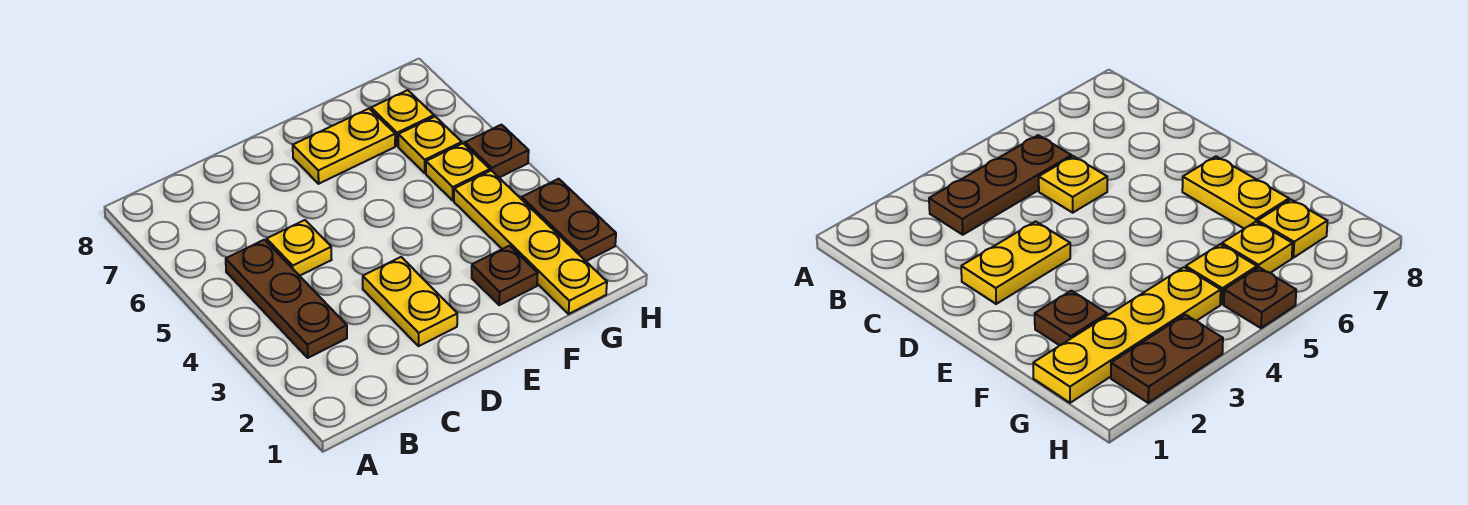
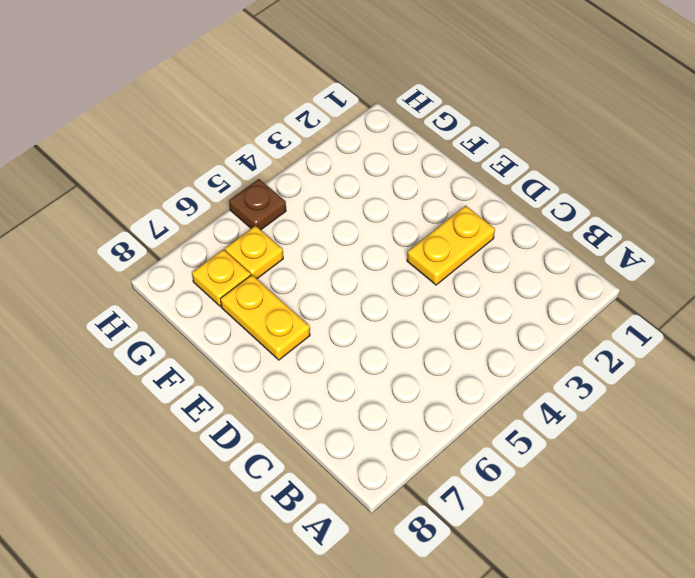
none -> brown plate B3:B5 level 1
none -> yellow plate C5 level 1

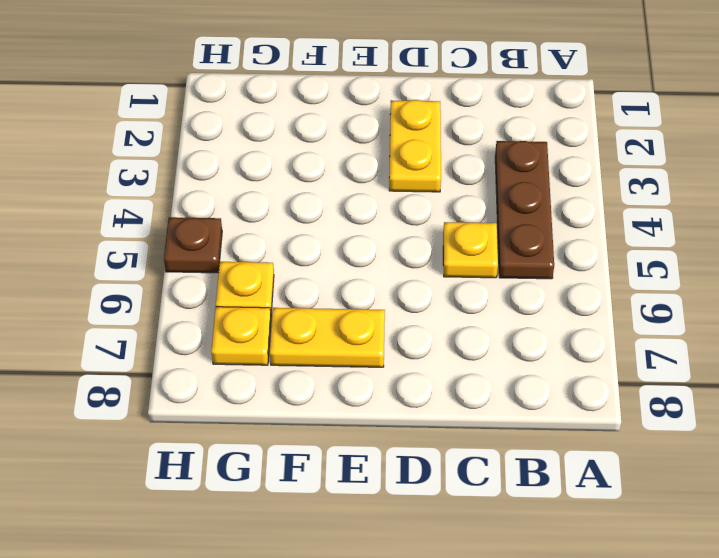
none -> brown plate F2 level 1
none -> yellow plate G1:G4 level 1

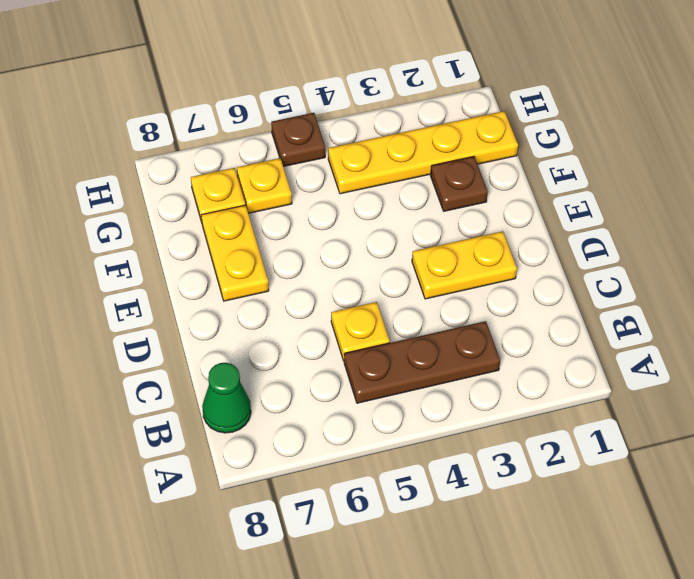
green cone B8 level 1 -> none
none -> yellow plate G5 level 1
none -> brown plate H2:H3 level 1

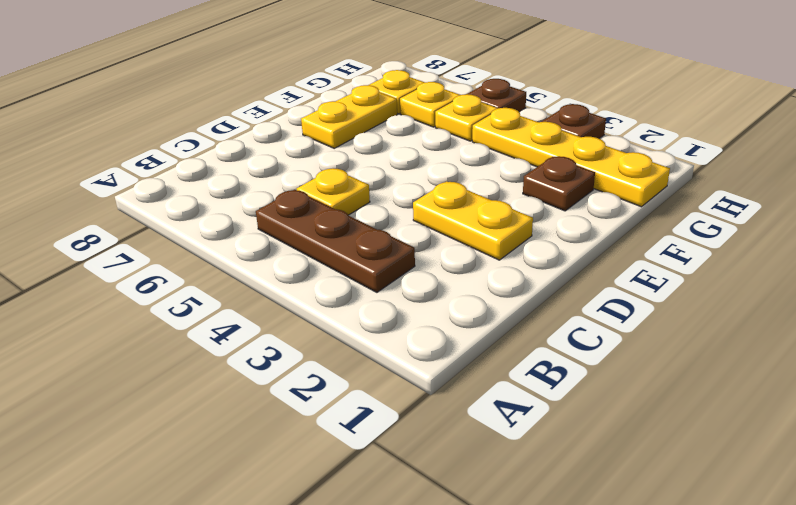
brown plate H3 level 1 -> brown plate H2:H3 level 1

